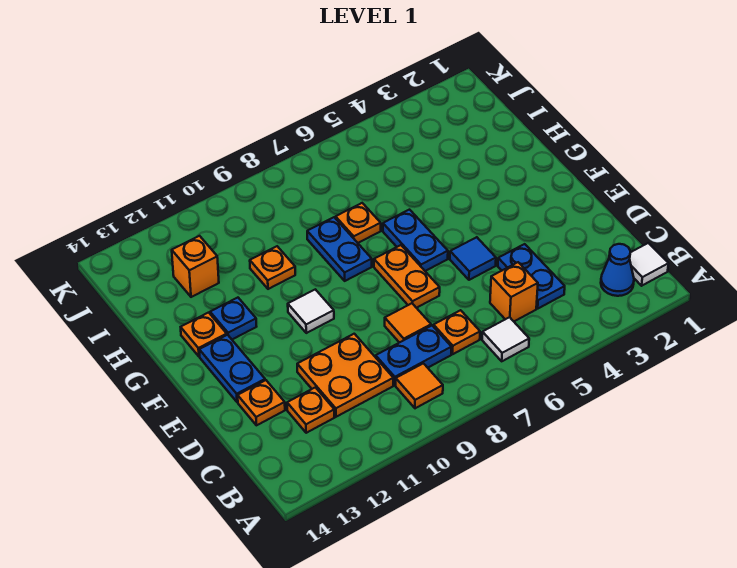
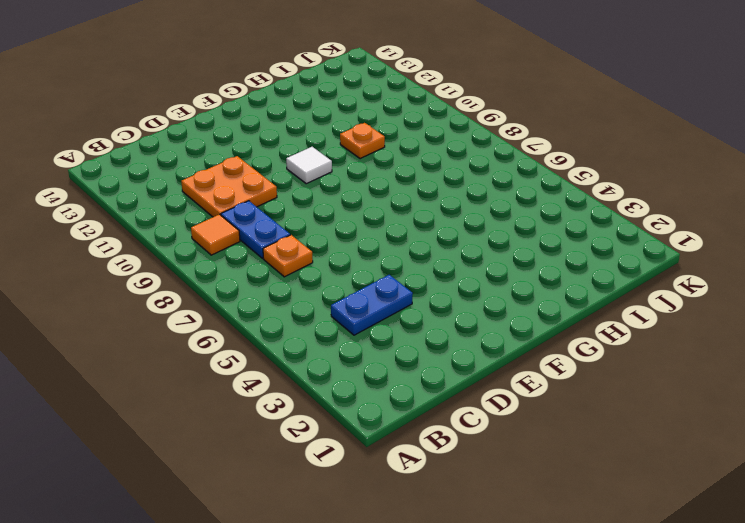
none -> white tile B1 level 1
none -> blue cone B2 level 1
none -> white tile B6 level 1

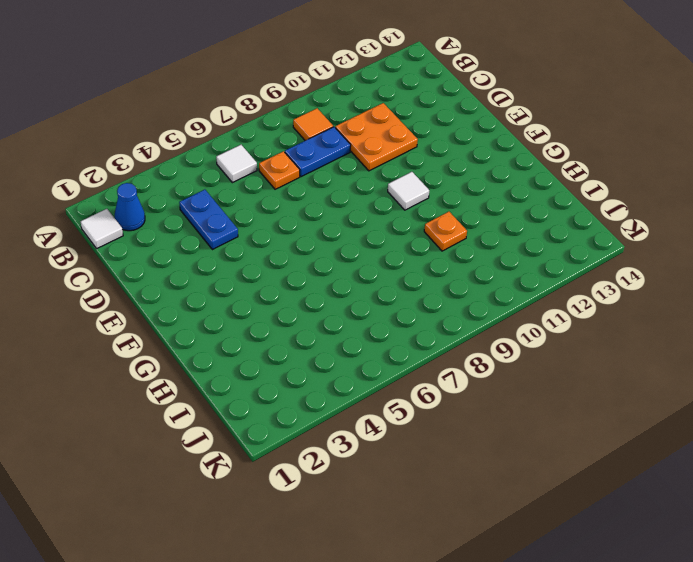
none -> orange brick C5 level 1
none -> orange plate C12 level 1
none -> orange tile D8 level 1

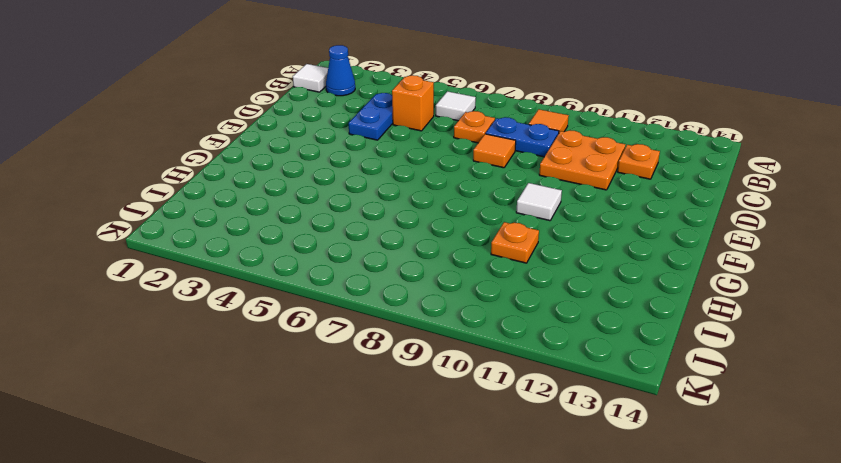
none -> orange plate D13 level 1
none -> blue tile E5 level 1
none -> orange plate E7:F7 level 1

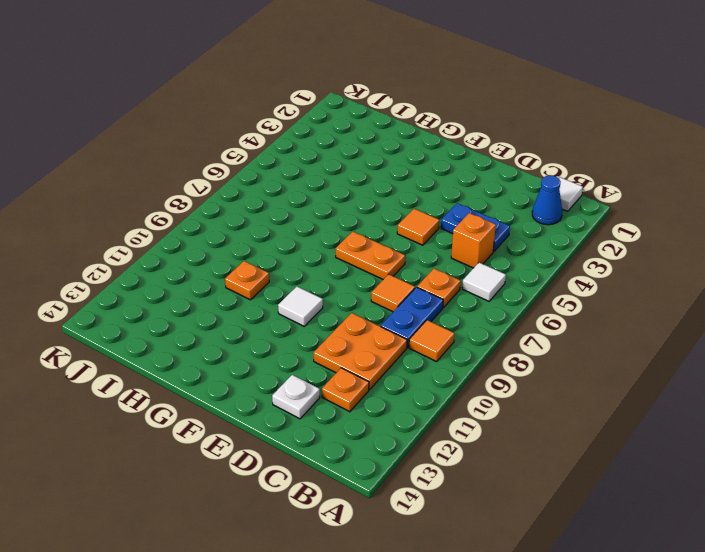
white plate D13 level 1 -> orange plate D13 level 1
orange tile E5 level 1 -> blue tile E5 level 1
none -> blue plate E13:F13 level 1
none -> blue plate F6:G6 level 1
none -> blue plate G8:H8 level 1

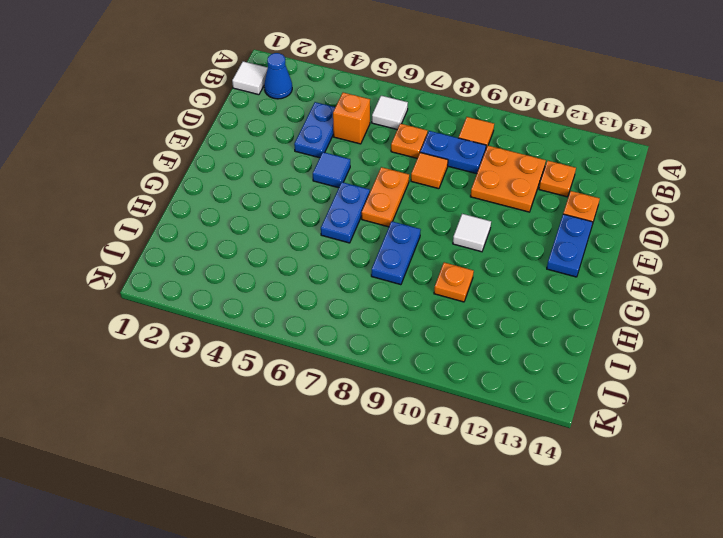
none -> blue plate G12 level 1
none -> orange plate G13 level 1
none -> orange plate H7 level 1

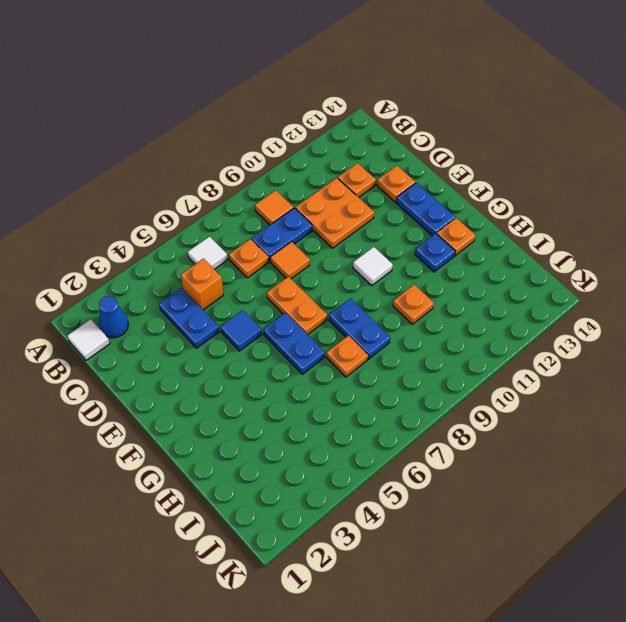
none -> orange brick I12 level 1

